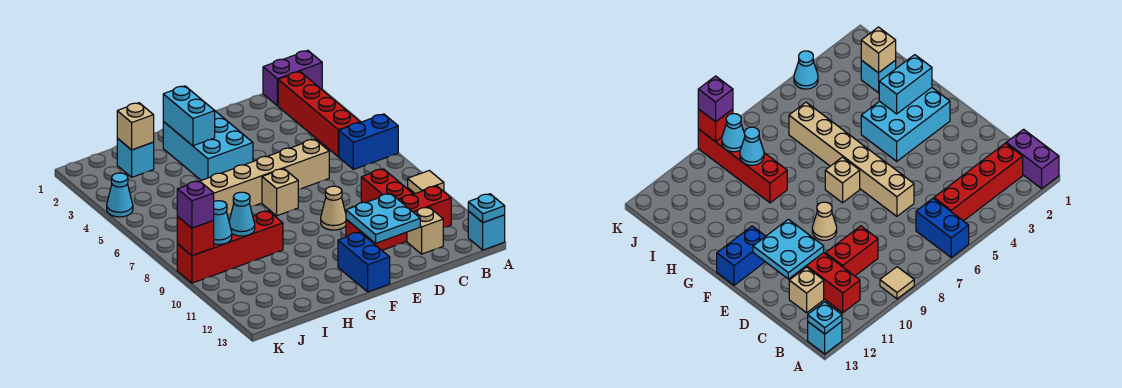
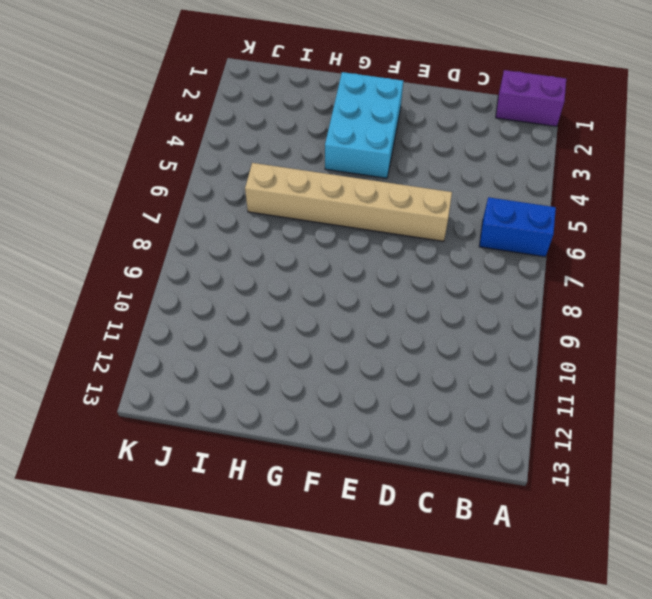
none -> tan tile A9 level 1
none -> cyan brick A13 level 1
none -> red brick B2:B5 level 1

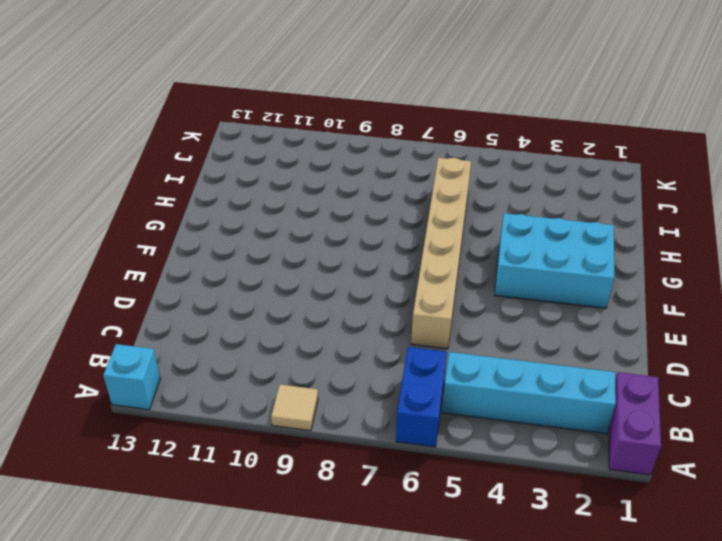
cyan brick B2:B5 level 1 -> red brick B2:B5 level 1
none -> red brick B11:E11 level 1
none -> red brick C9:C10 level 1
none -> tan brick C12 level 1

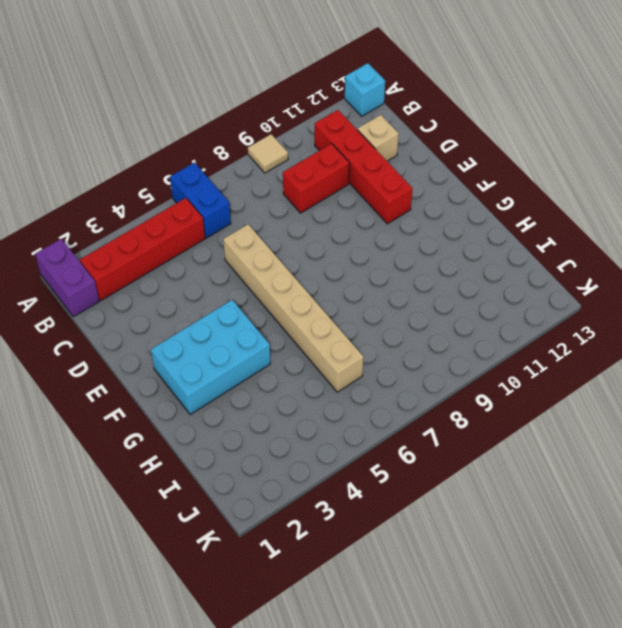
none -> tan cone E9 level 1
none -> tan brick F7 level 1
none -> blue brick F12:F13 level 1

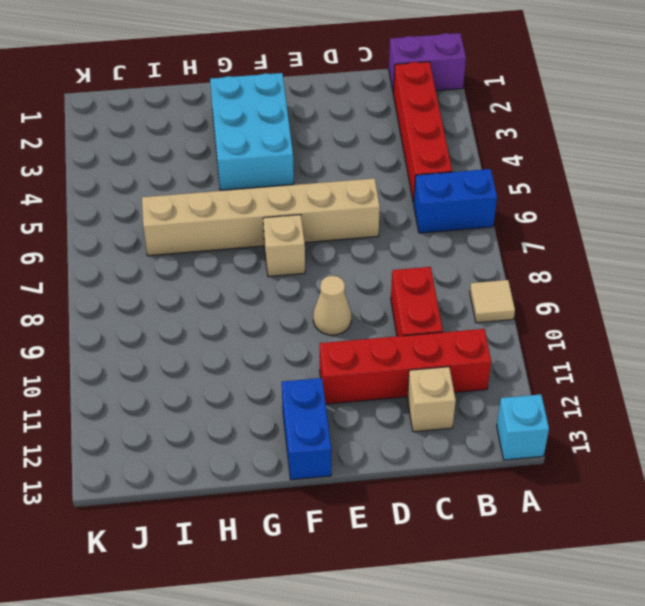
none -> red brick H9:K9 level 1
none -> cyan brick I2 level 1
none -> cyan cone K4 level 1

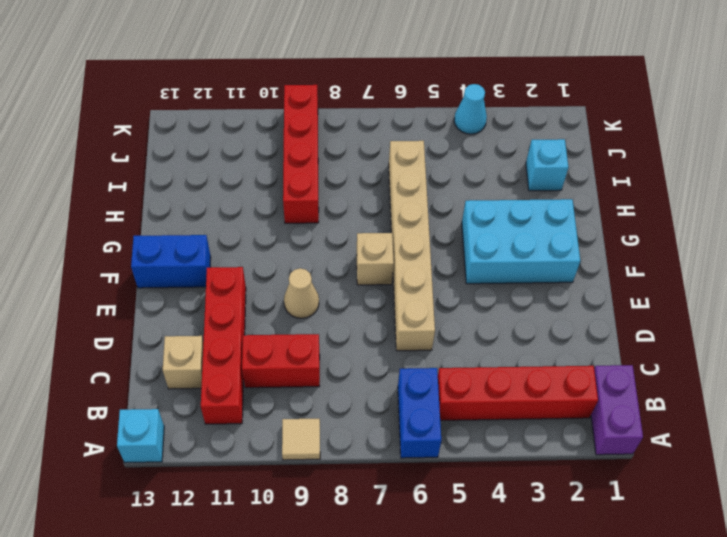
none -> cyan plate A13 level 2
none -> cyan plate D11:E12 level 2
none -> cyan brick G2:G3 level 2

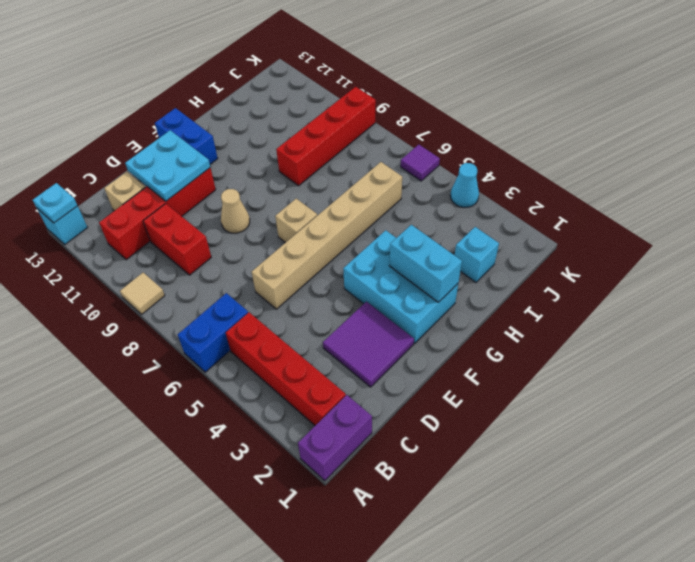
purple tile D2:E3 level 1 -> none
purple tile K6 level 1 -> none
none -> tan brick I2 level 2
none -> cyan cone I9 level 2
none -> cyan cone J9 level 2

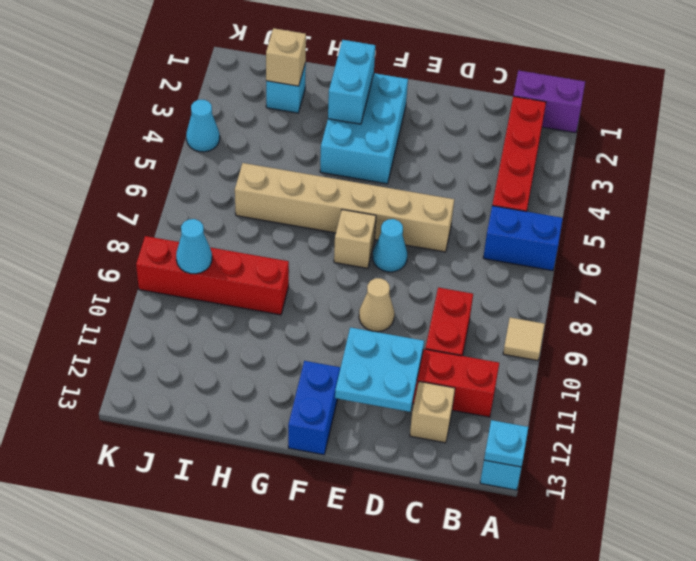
cyan cone E7 level 1 -> cyan cone I9 level 2
none -> red brick K9 level 2
none -> purple brick K9 level 3

